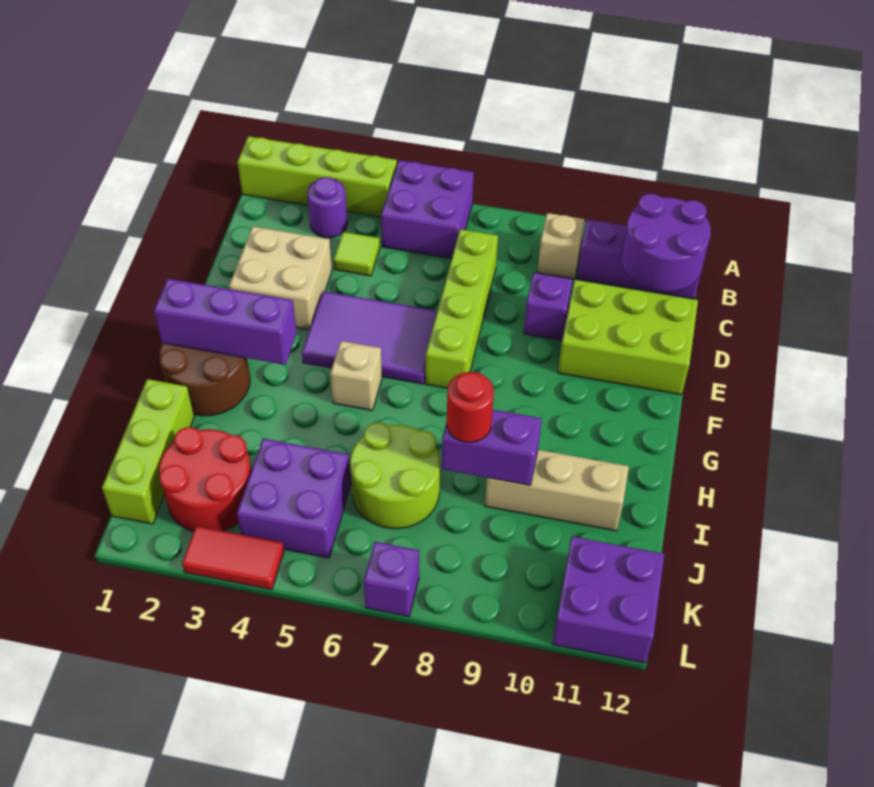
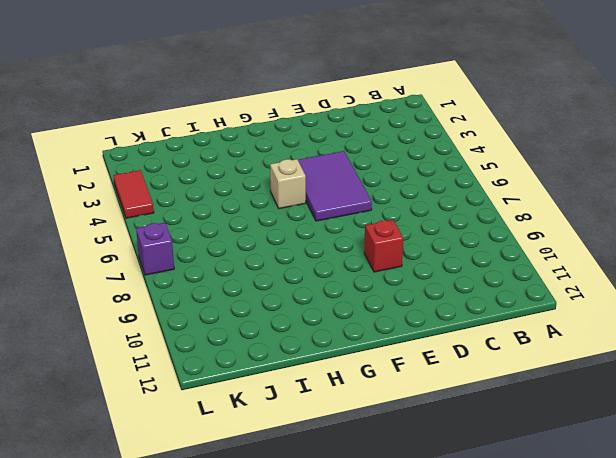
red brick E9 level 1 -> none
none -> lime brick A1:A4 level 1
none -> purple brick A5:B6 level 1
none -> purple round brick B3 level 1

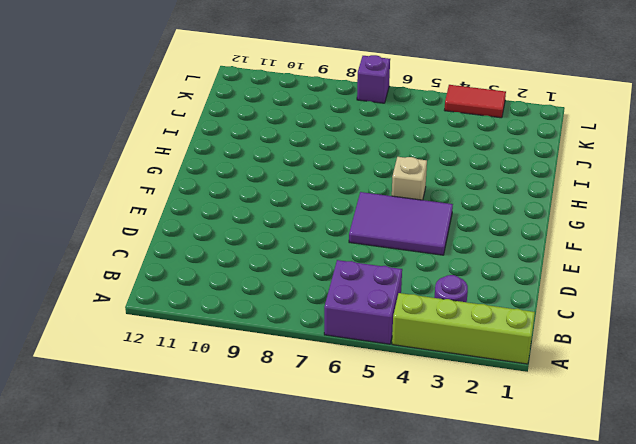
none -> tan brick B9 level 1
none -> purple brick B10:B12 level 1
none -> lime tile C4 level 1

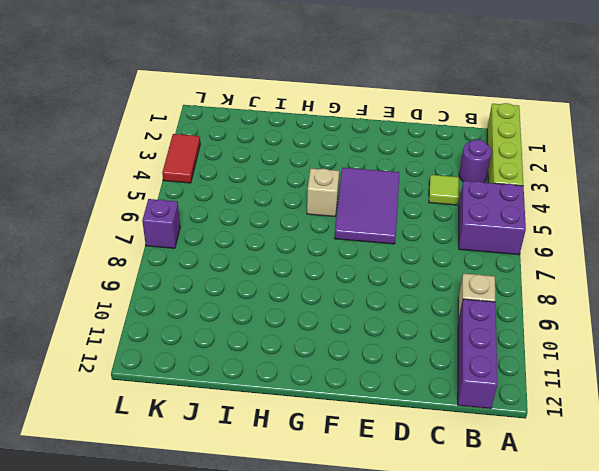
none -> lime brick C7:F7 level 1
none -> tan brick D2:E3 level 1
none -> purple brick D9 level 1

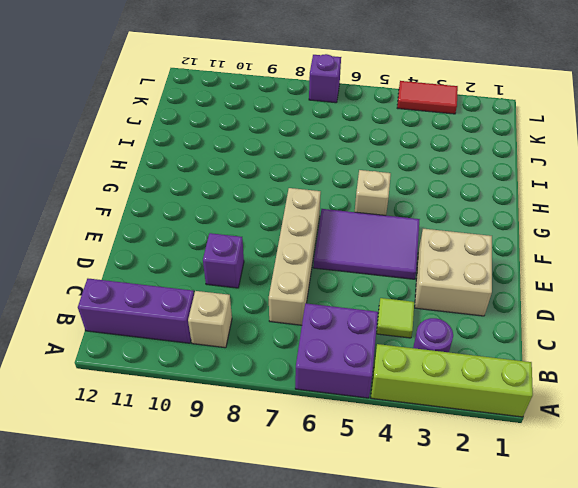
tan brick C7:F7 level 1 -> lime brick C7:F7 level 1
none -> lime brick D10:E12 level 1
none -> brown round brick G1:H2 level 1
none -> lime brick I1:K1 level 1

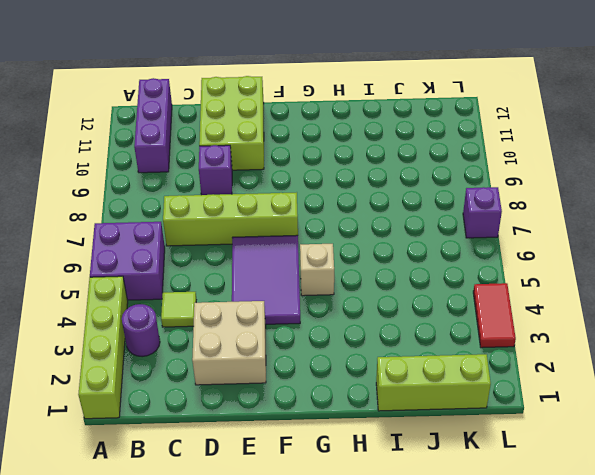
none -> tan brick B9 level 1
none -> brown round brick G1:H2 level 1
none -> lime round brick I6:J7 level 1

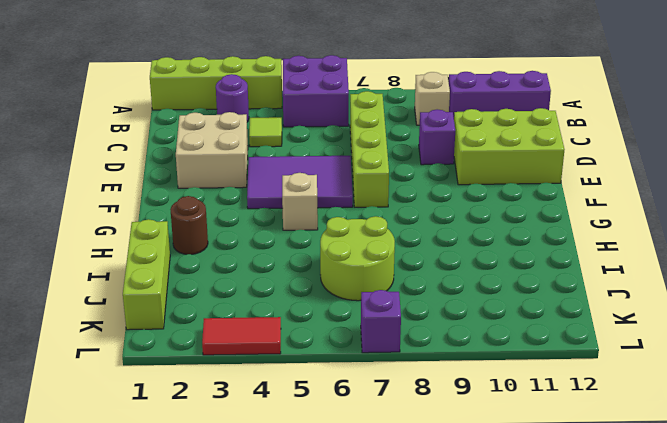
brown round brick H2 level 1 -> brown round brick G1:H2 level 1
none -> tan brick I9:I11 level 1
none -> red round brick J2:K3 level 1
none -> purple brick J4:K5 level 1

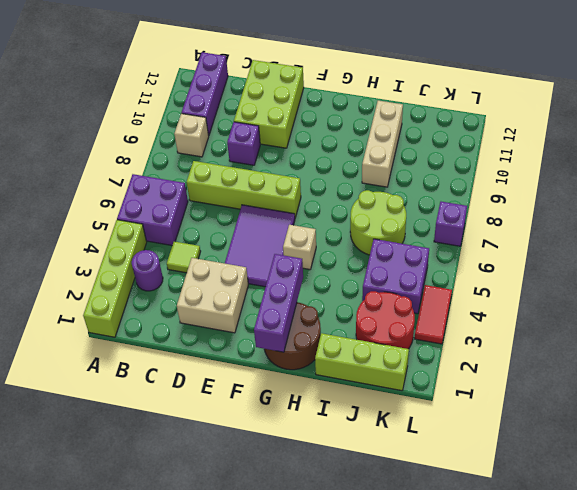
none -> purple brick K11:L12 level 1
none -> purple round brick B11:C12 level 2
none -> purple brick I8:I9 level 2

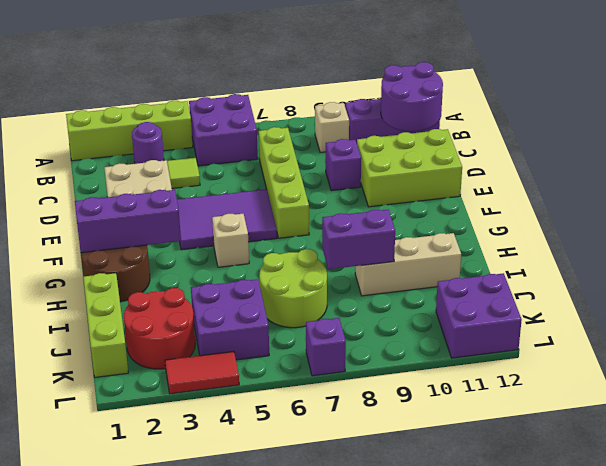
none -> red round brick I8 level 3

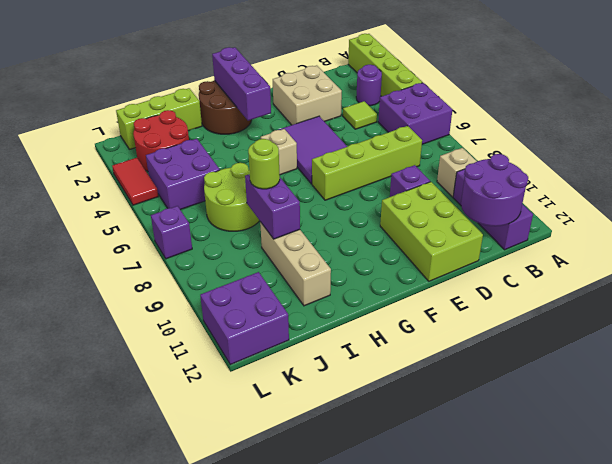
lime round brick I8 level 3 -> red round brick I8 level 3

